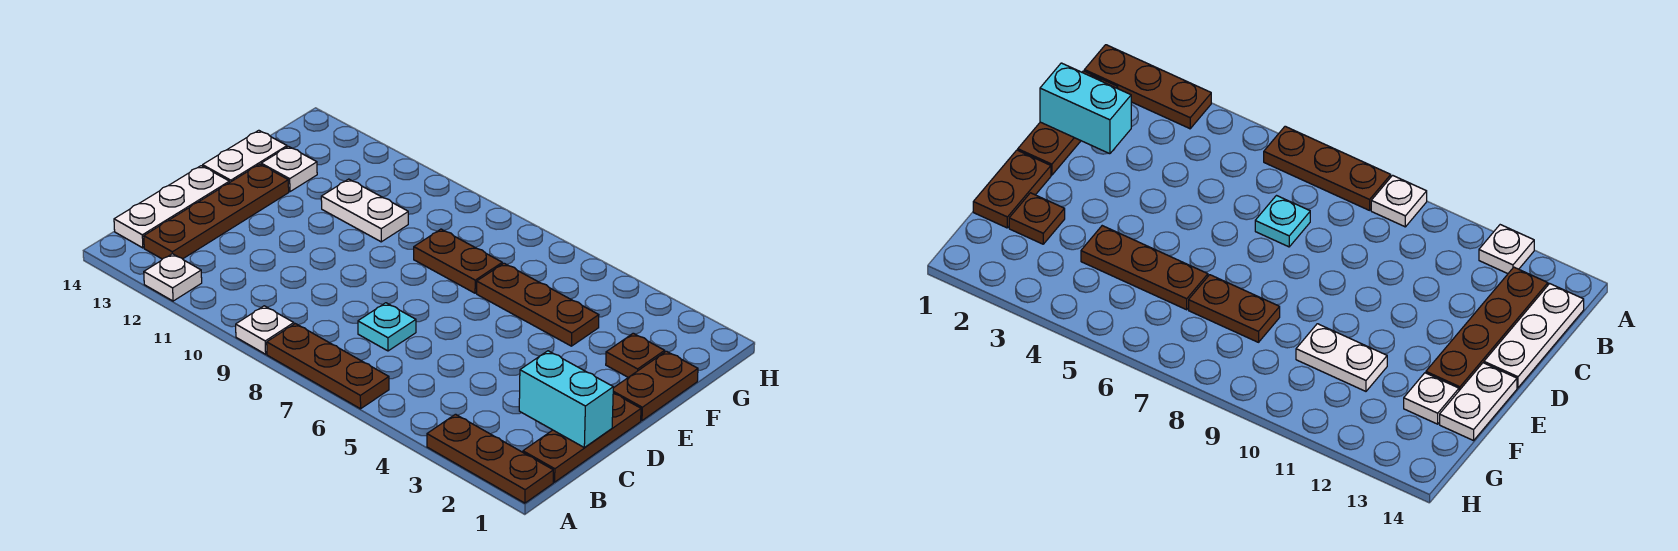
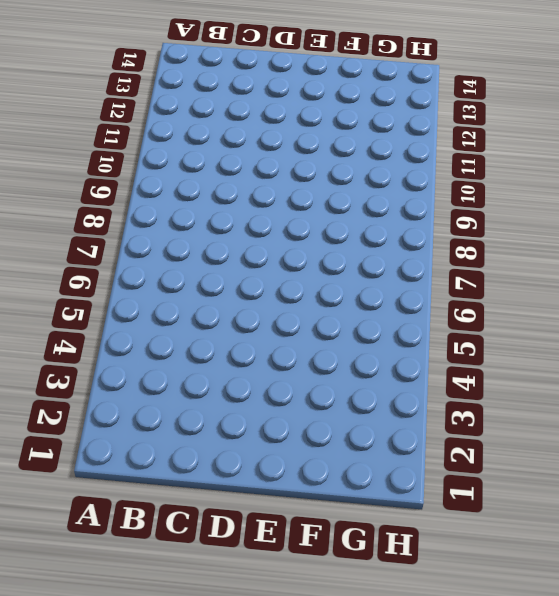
none -> brown plate A1:A3 level 1
none -> brown plate A6:A8 level 1
none -> white plate A9 level 1

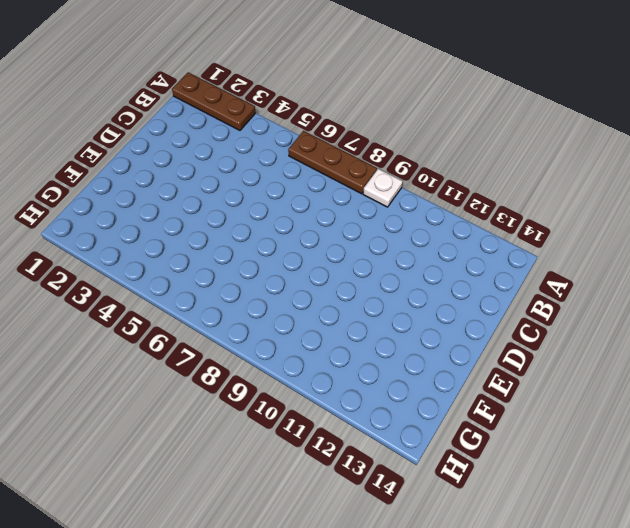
none -> white plate A12 level 1
none -> brown plate B1:D1 level 1
none -> brown plate B13:E13 level 1

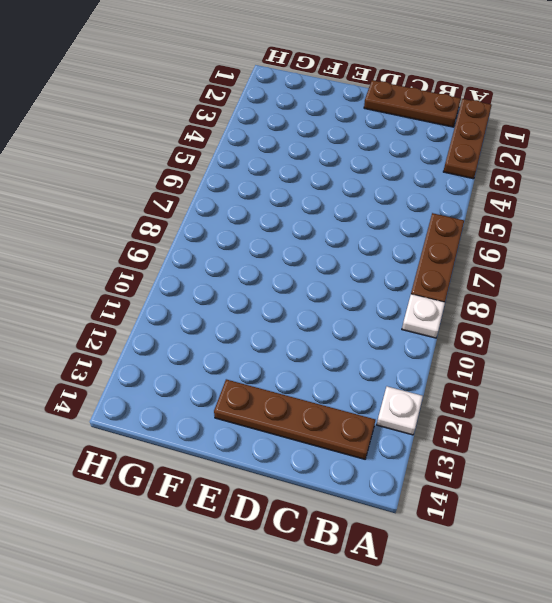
none -> white plate B14:D14 level 1
none -> cyan plate C7 level 1
none -> brown plate E1:F1 level 1

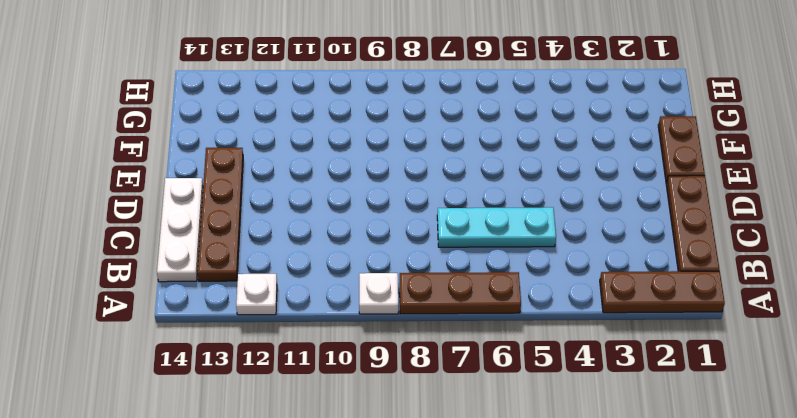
cyan plate C5:C7 level 1 -> cyan plate C7 level 1
none -> white plate E14:F14 level 1
none -> brown plate F2 level 1
none -> brown plate F4:F6 level 1

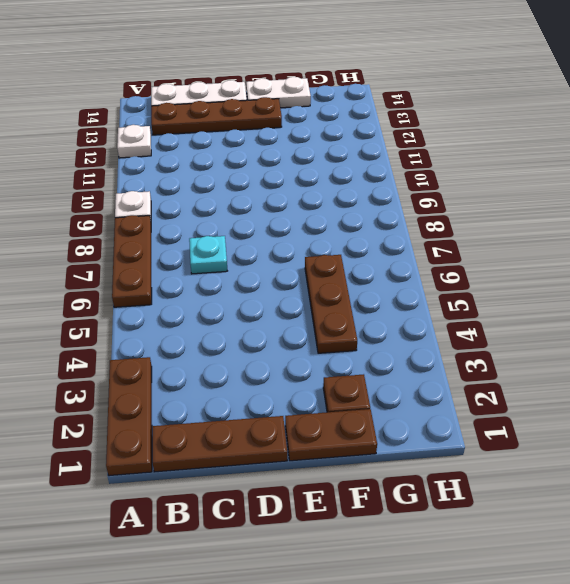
none -> brown plate F7:F8 level 1
none -> white plate F10:F11 level 1
none -> white plate F13 level 1

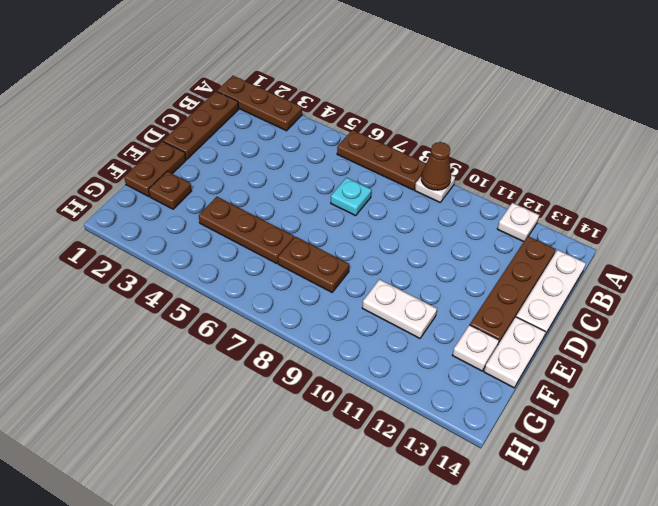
brown cone A9 level 2 -> none
none -> cyan brick C1:C2 level 2

